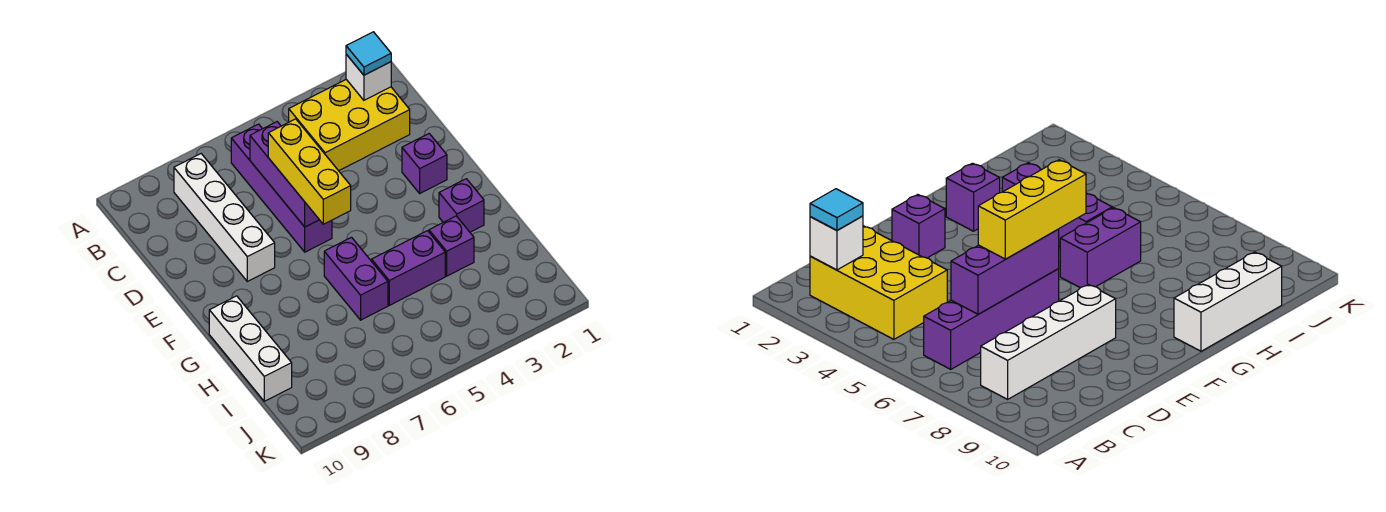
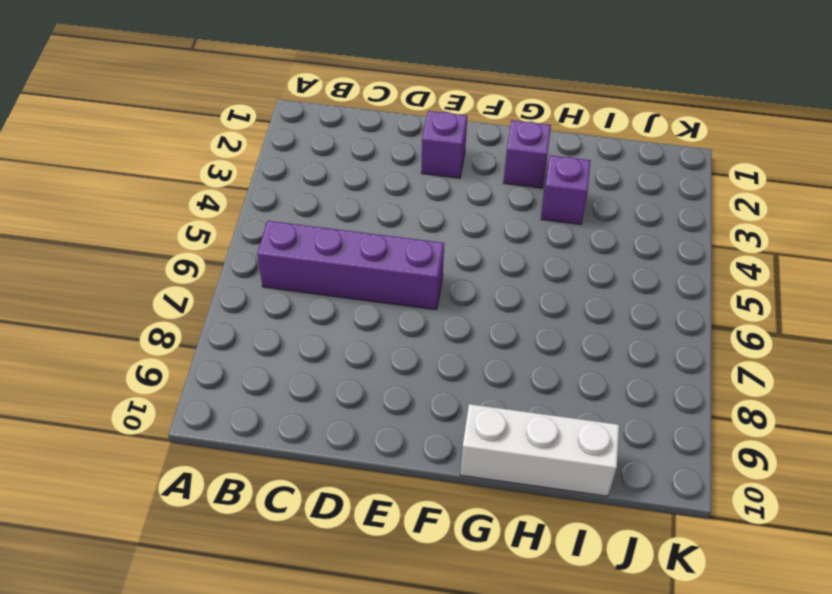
none -> yellow brick B2:C4 level 1
none -> white brick B8:E8 level 1
none -> purple brick G6:H6 level 1

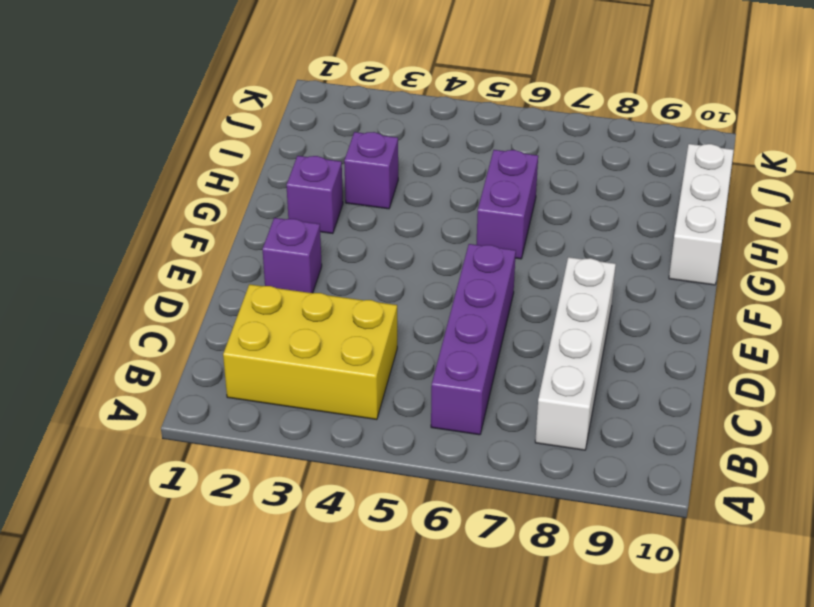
none -> purple brick H4:H5 level 1
none -> white brick B2 level 2
none -> purple brick C6:E6 level 2

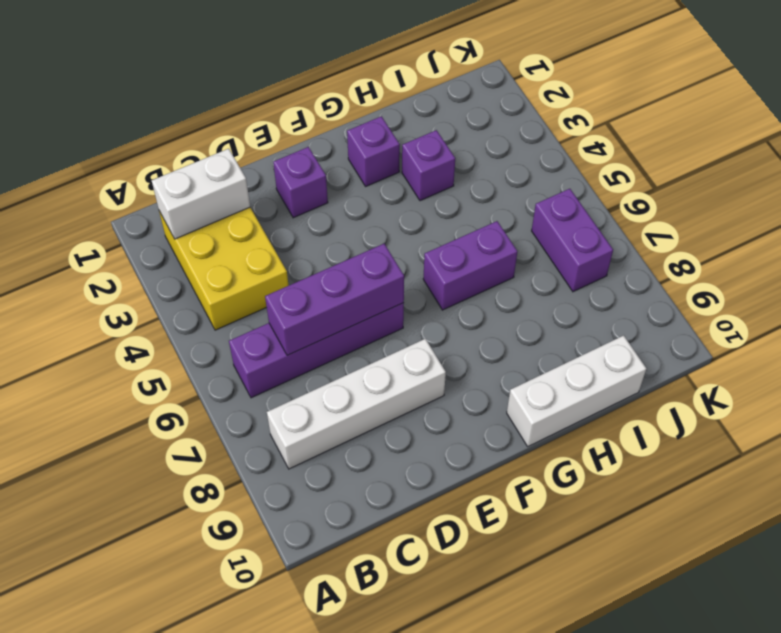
white brick B2:C2 level 2 -> white brick B2 level 2
purple brick J6:J7 level 1 -> purple brick H4:H5 level 1
none -> cyan tile B2 level 3
none -> yellow brick D6:F6 level 3

